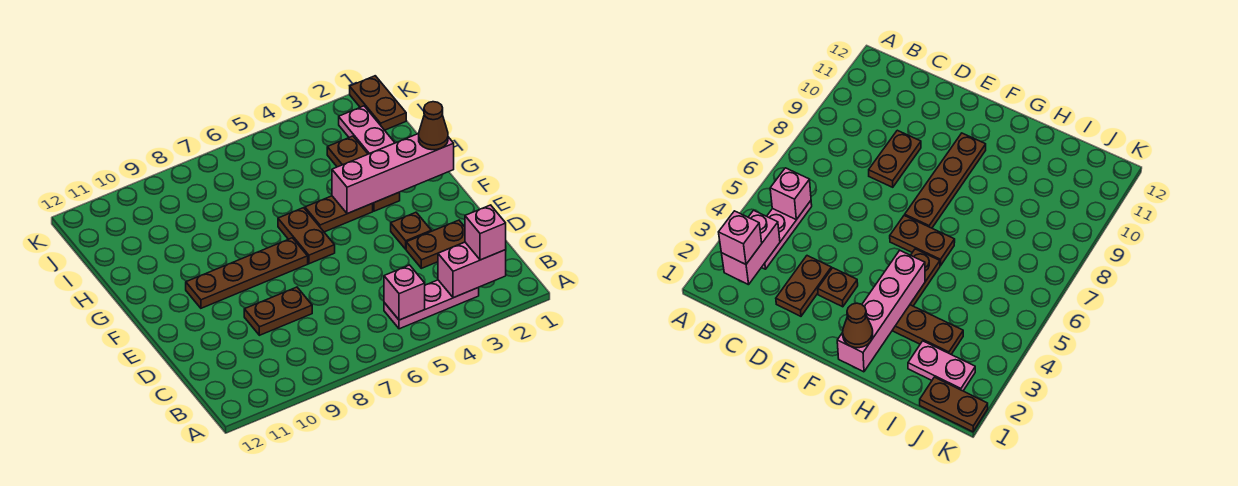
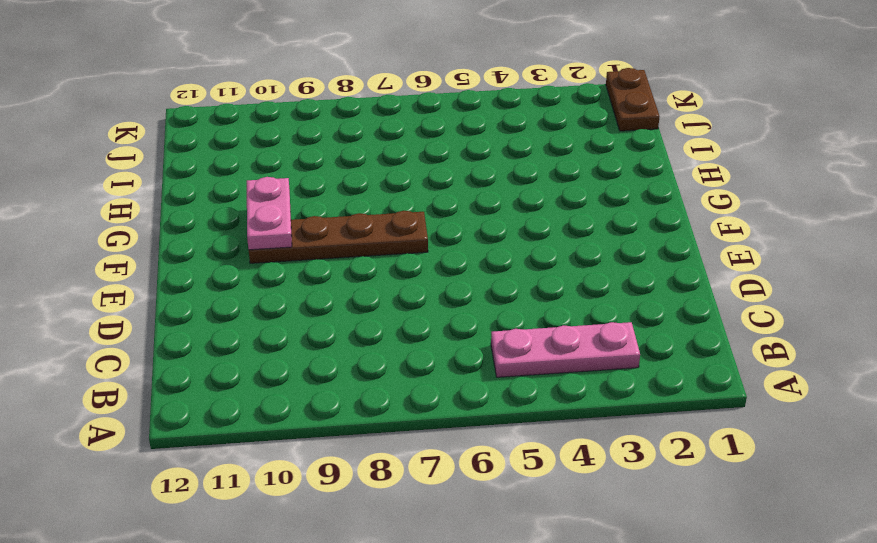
pink plate F10:G10 level 2 -> pink plate I2:J2 level 1
none -> brown plate D2:D3 level 1
none -> brown plate D8:D9 level 1
none -> brown plate E3 level 1

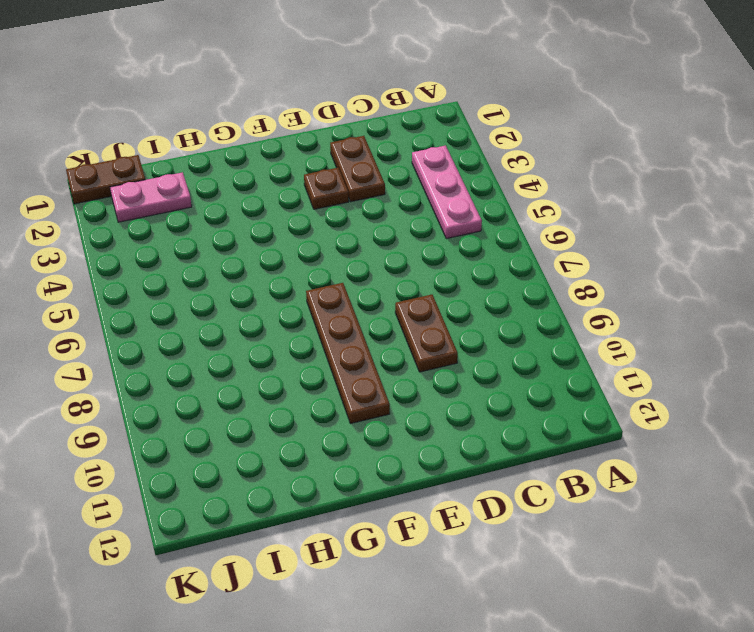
none -> brown plate F6:G6 level 1
none -> brown plate G3:I3 level 1
none -> brown plate G4:G5 level 1

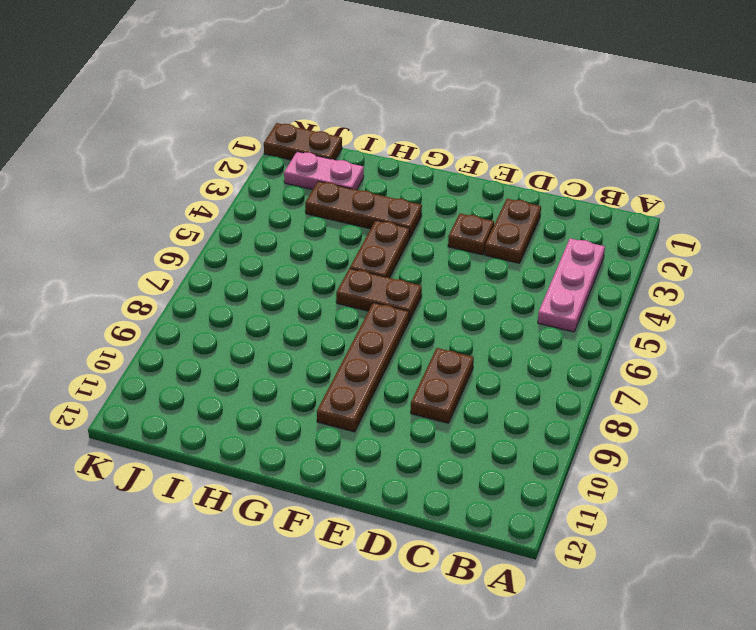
none -> pink brick B2:B3 level 2
none -> pink brick B5 level 2
none -> pink brick G1:G4 level 2

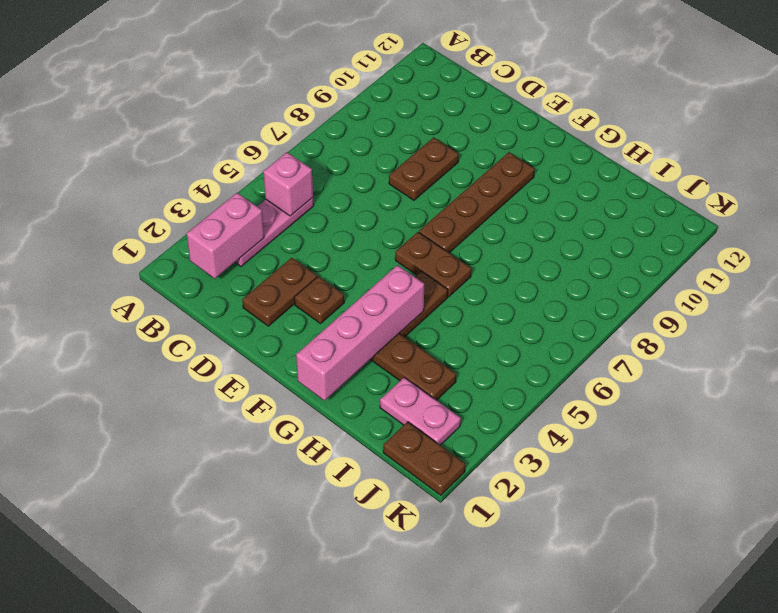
none -> pink brick B2 level 3
none -> brown cone G1 level 3

